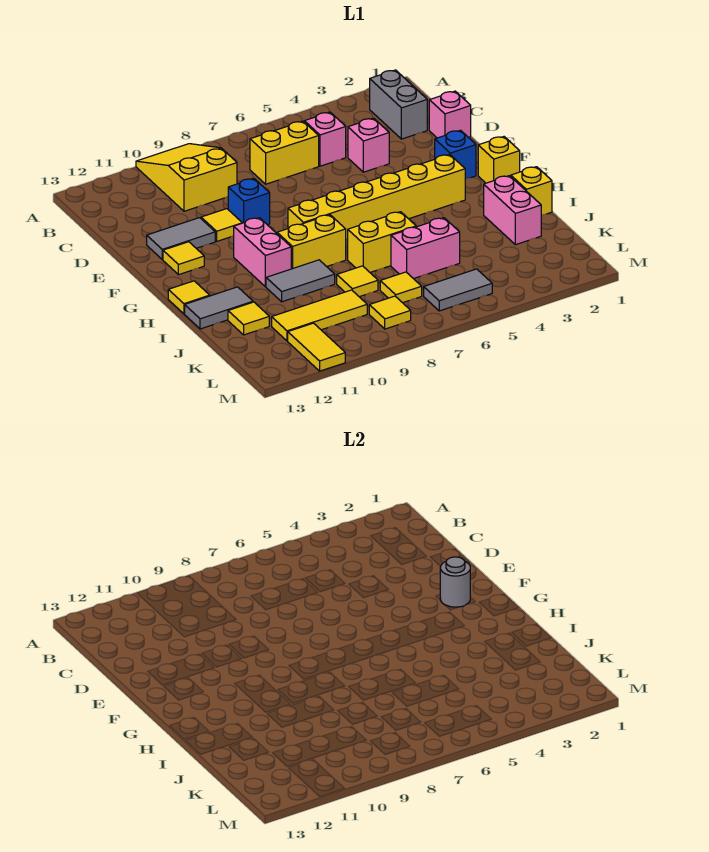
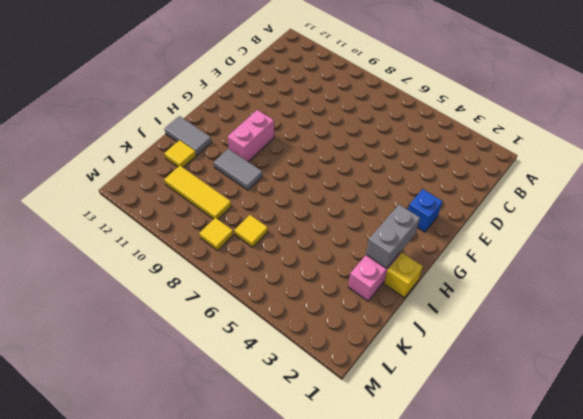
grey brick H2:I2 level 2 -> grey brick B2:C2 level 1
none -> yellow slope A9:C10 level 1 top C
none -> pink brick C5 level 1
none -> yellow brick C6:C7 level 1
none -> pink brick D1 level 1

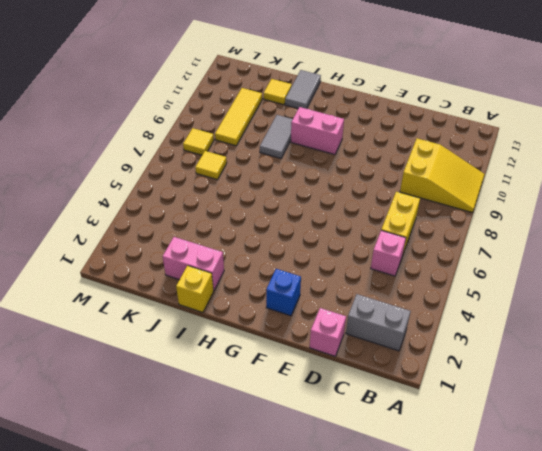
none -> pink brick D4 level 1
none -> blue brick E9 level 1
none -> yellow tile E10 level 1
none -> grey tile E11:E12 level 1

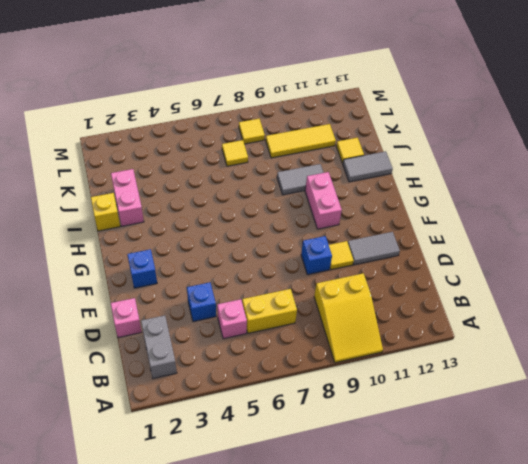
blue brick D4 level 1 -> pink brick D4 level 1
none -> yellow tile F12 level 1
none -> yellow brick G1 level 1
none -> yellow brick G3:G8 level 1
none -> yellow brick H8:H9 level 1

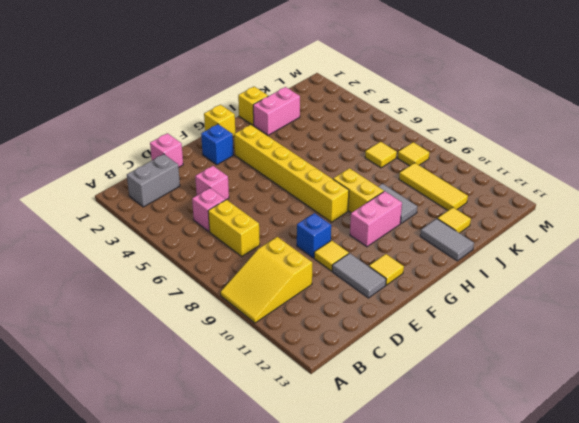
none -> yellow tile H13 level 1
none -> yellow brick I6:I7 level 1
none -> pink brick J5:J6 level 1
none -> yellow tile J8 level 1

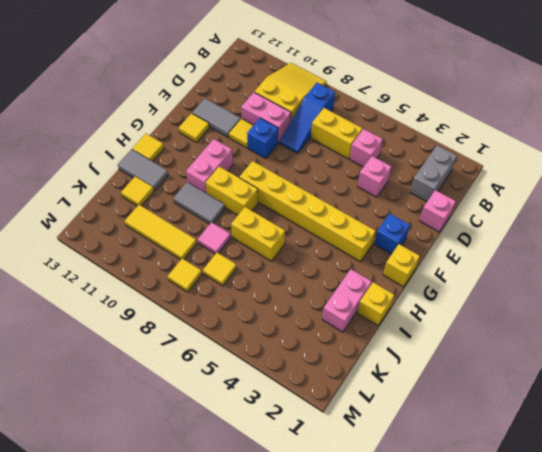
blue slope B8:D8 level 1 top B -> none
pink brick D9:D10 level 1 -> pink brick J5:J6 level 1
pink tile J8 level 1 -> yellow tile J8 level 1
none -> grey tile L5:L6 level 1
none -> yellow tile L11:M11 level 1
none -> grey round brick F2 level 2

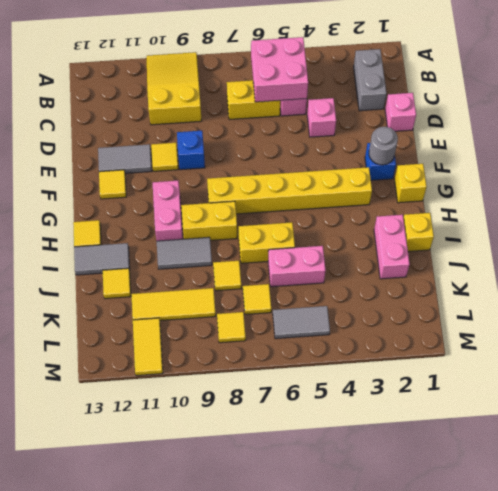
pink brick B5:C6 level 2 -> none

